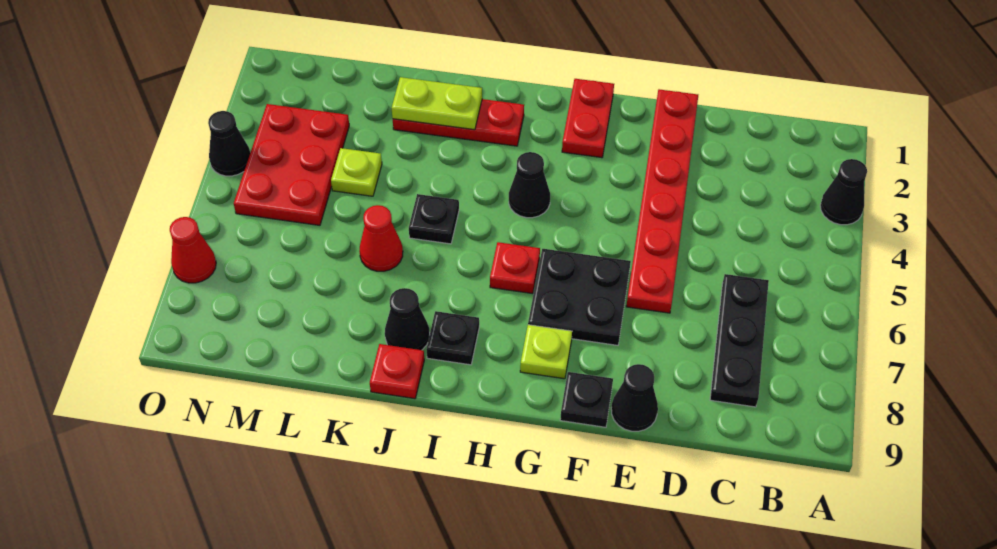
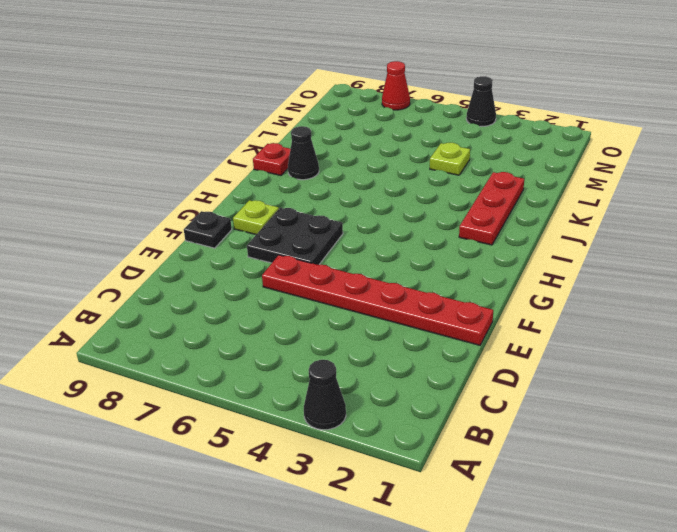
none -> black plate C6:C8 level 1
none -> black cone E9 level 1
none -> red plate G1:G2 level 1

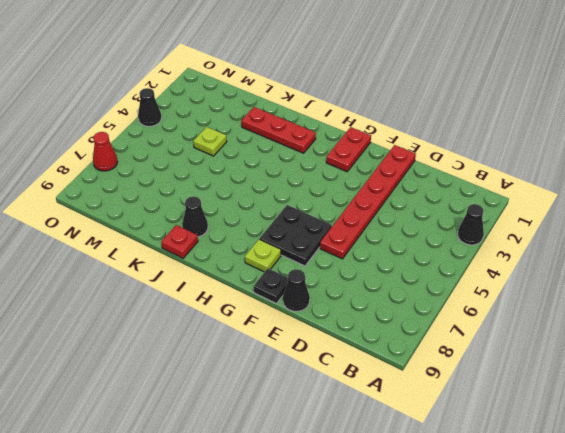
none -> black plate C6:C8 level 1
none -> black cone H4 level 1
none -> red plate H6 level 1

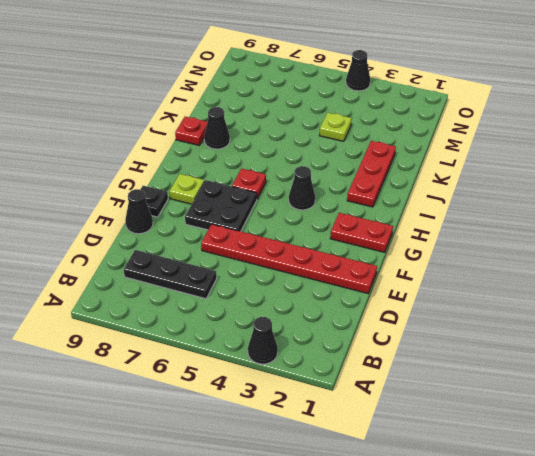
none -> black plate I8 level 1
none -> black plate J5 level 1
none -> red cone K6 level 1

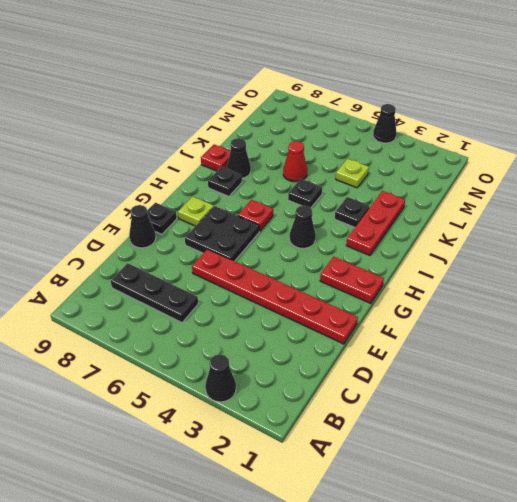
black plate J3 level 1 -> none
none -> red plate M3:N5 level 1
none -> red cone O7 level 1
none -> lime plate J2:K2 level 2

